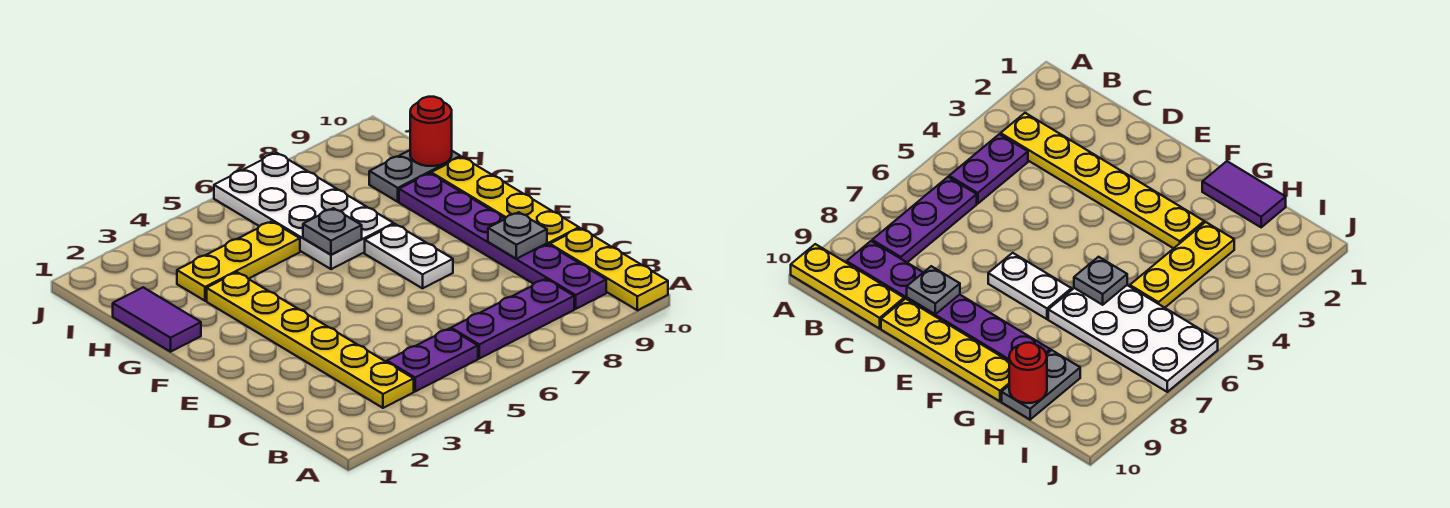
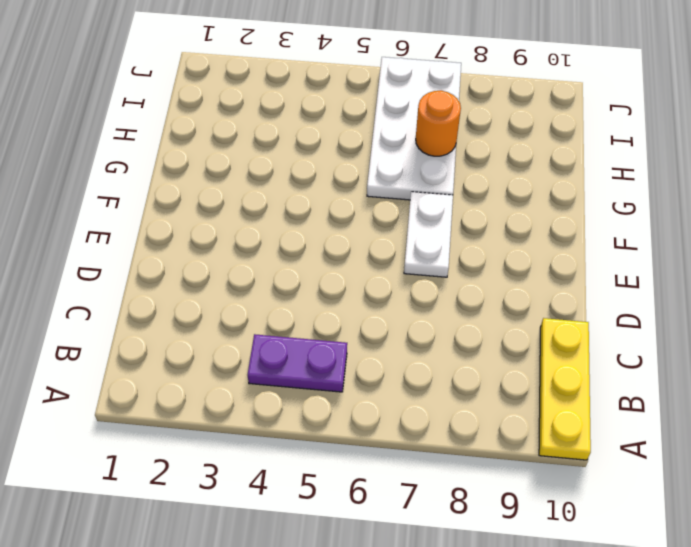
orange round brick H7 level 2 -> none
none -> yellow plate B3:G3 level 1
none -> purple plate B6:B8 level 1
none -> purple plate B9:G9 level 1

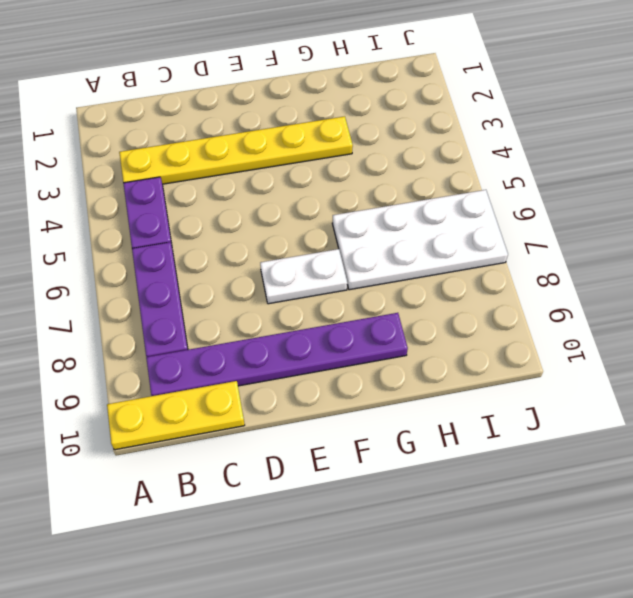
none -> yellow plate D10:G10 level 1
none -> purple tile G1:H1 level 1
none -> yellow plate H3:H5 level 1

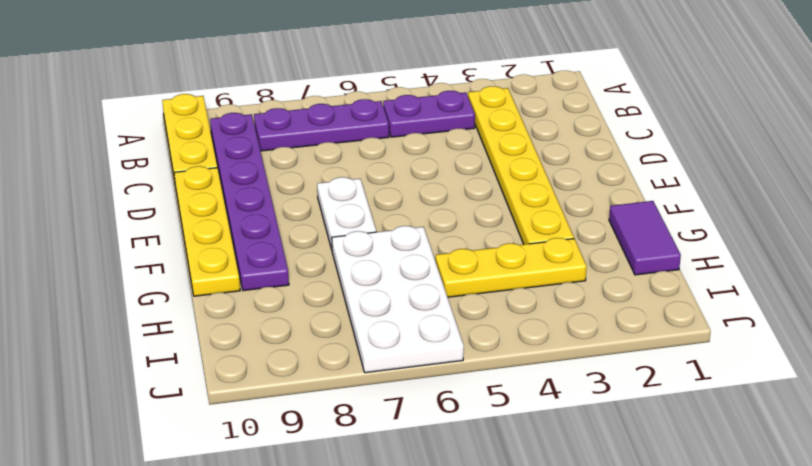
none -> grey plate H9:H10 level 1
none -> grey plate D9 level 2
none -> grey plate G6 level 2

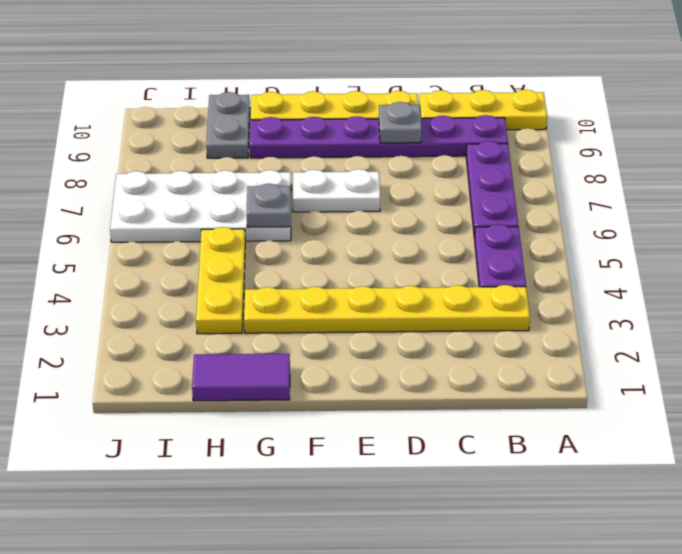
none -> red round brick H10 level 2

